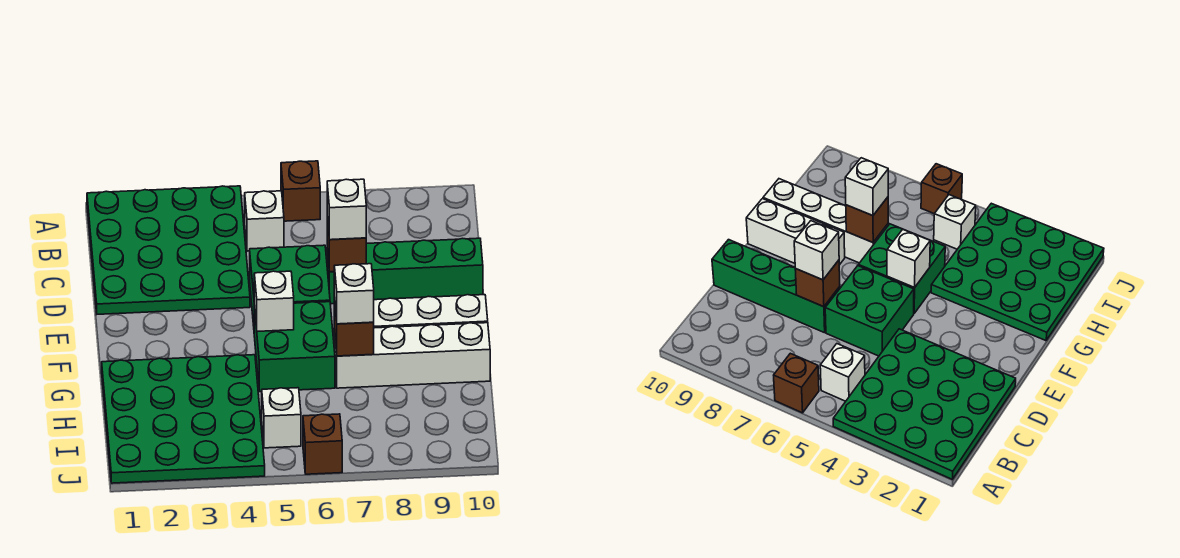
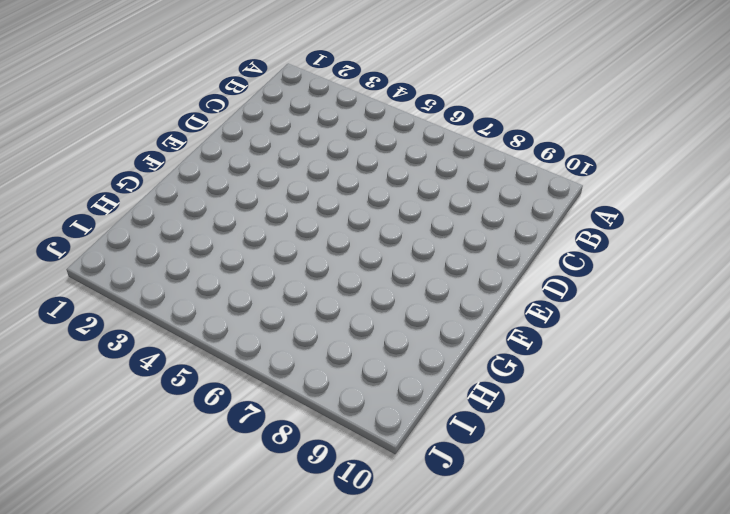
none -> green plate A1:D4 level 1
none -> brown brick A6 level 1
none -> white brick B5 level 1

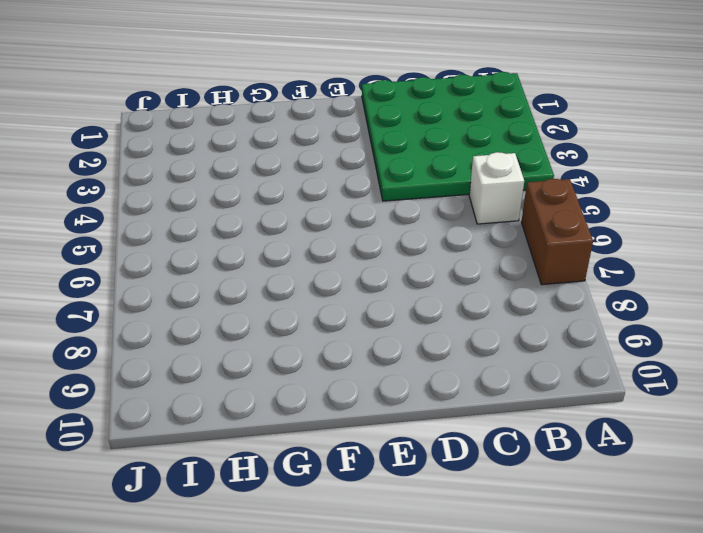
brown brick A6:A7 level 1 -> brown brick A6 level 1
none -> green brick D5:E6 level 1
none -> green brick D7:D10 level 1
none -> green brick F5:G6 level 1

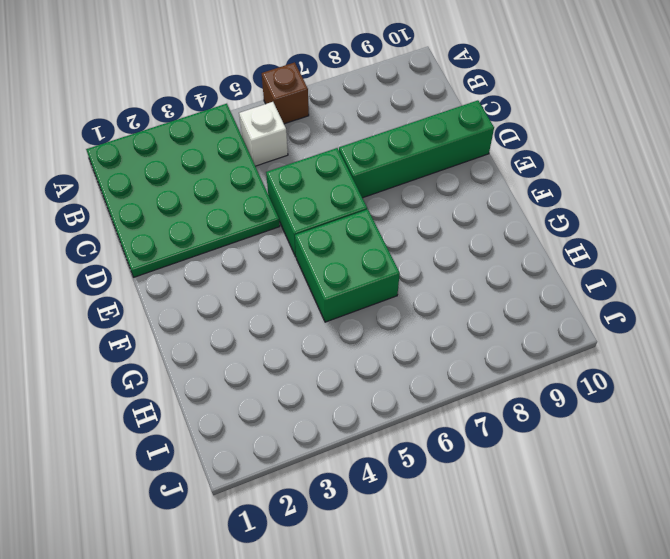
none -> white brick F8:F10 level 1
none -> green plate G1:J4 level 1
none -> white brick G7:G10 level 1

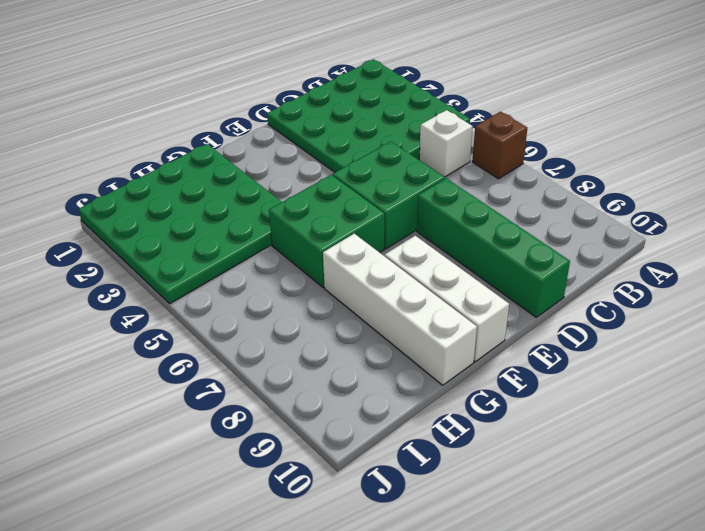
none -> white brick I5 level 1
none -> brown brick J6 level 1
none -> brown brick D7 level 2

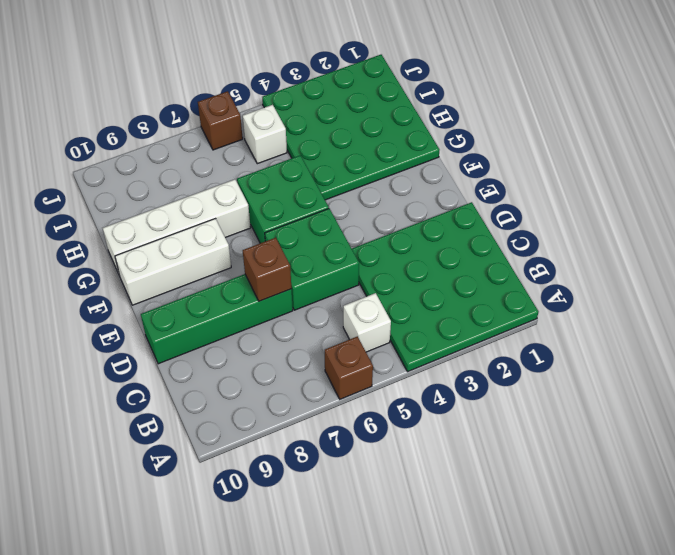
none -> white brick F5 level 2
none -> brown brick G7 level 2
none -> white brick D7 level 3

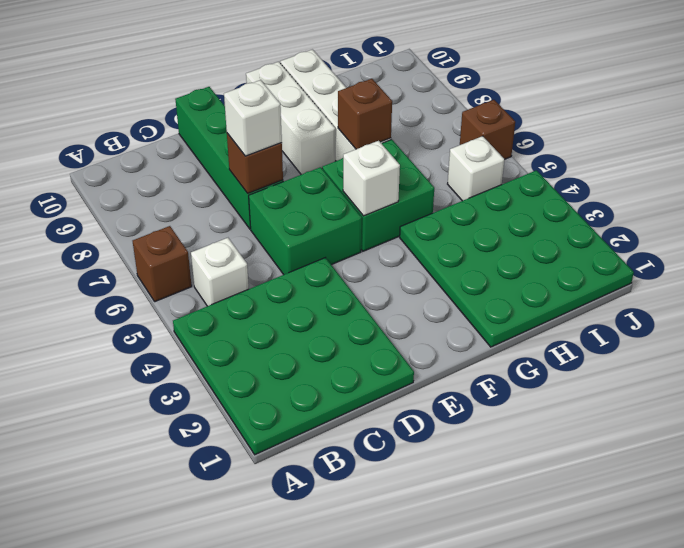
none -> white brick G7 level 3

